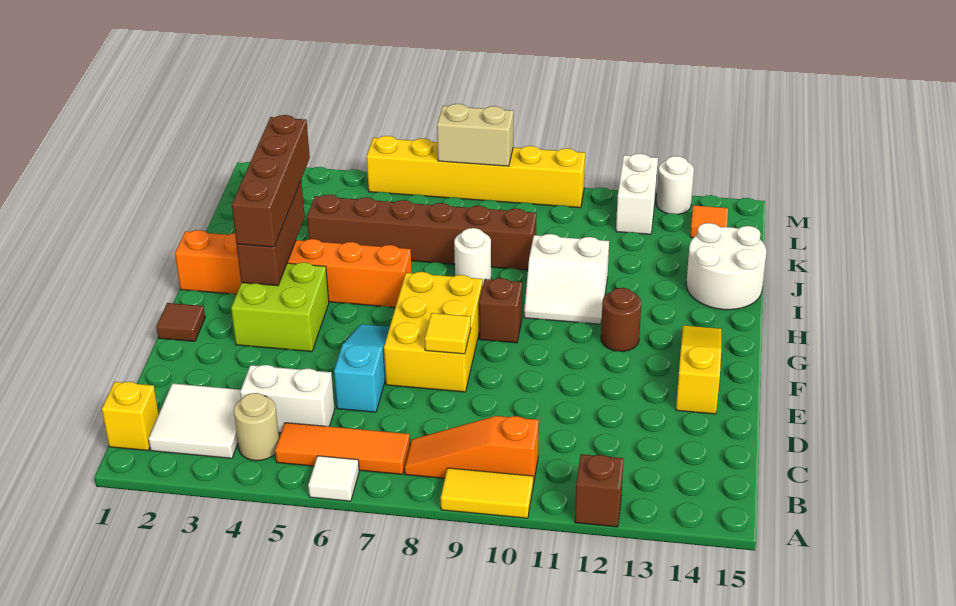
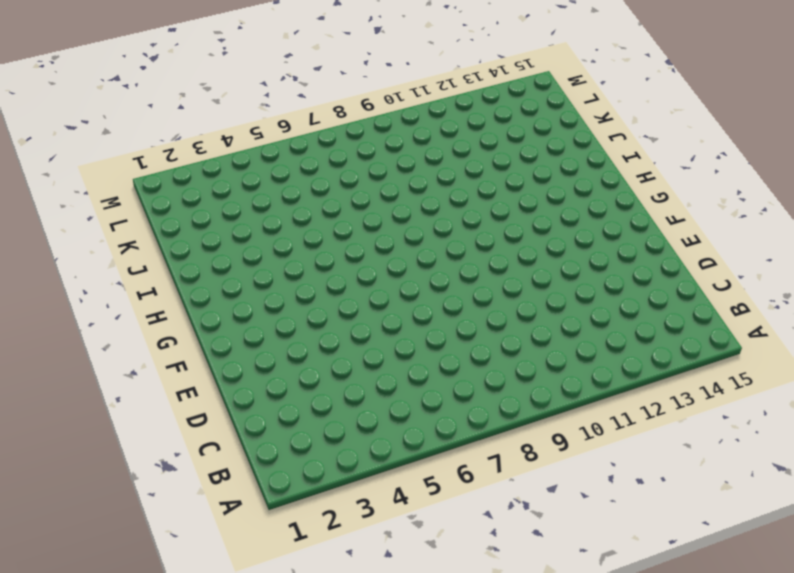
none -> white tile A6 level 1
none -> yellow tile A9:A10 level 1
none -> brown brick A12 level 1

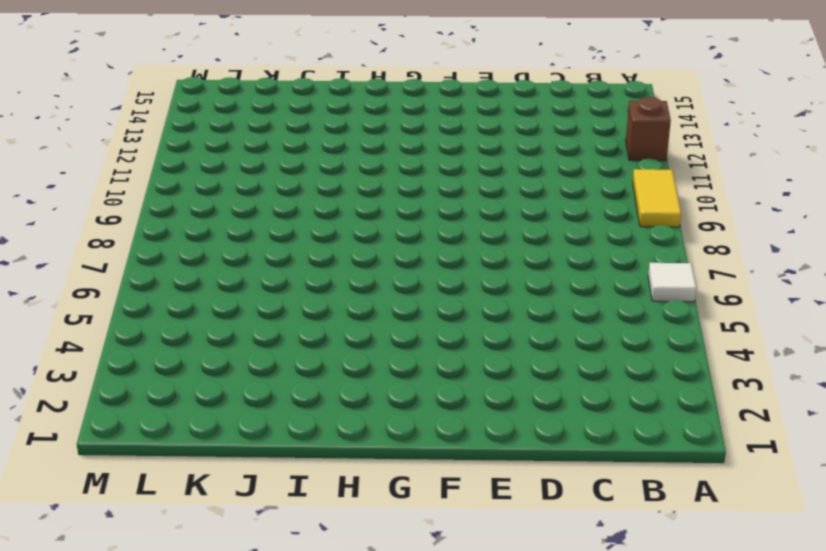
none -> yellow brick B1 level 1
none -> white tile B2:C3 level 1
none -> tan round brick B4 level 1

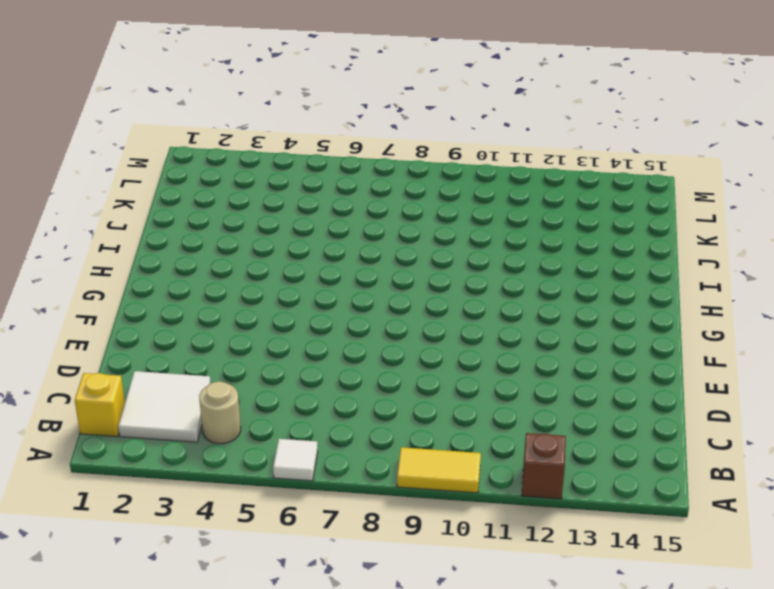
none -> orange tile B5:B7 level 1
none -> orange slope B8:B10 level 1 top 10
none -> white brick C4:C5 level 1

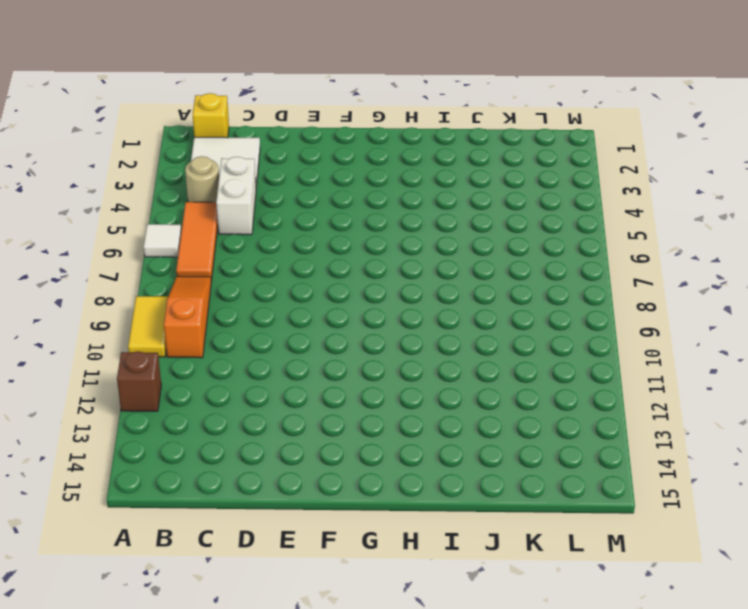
none -> cyan slope D6:F6 level 1 top D
none -> yellow brick E7:G8 level 1
none -> yellow slope E14:G14 level 1 top E

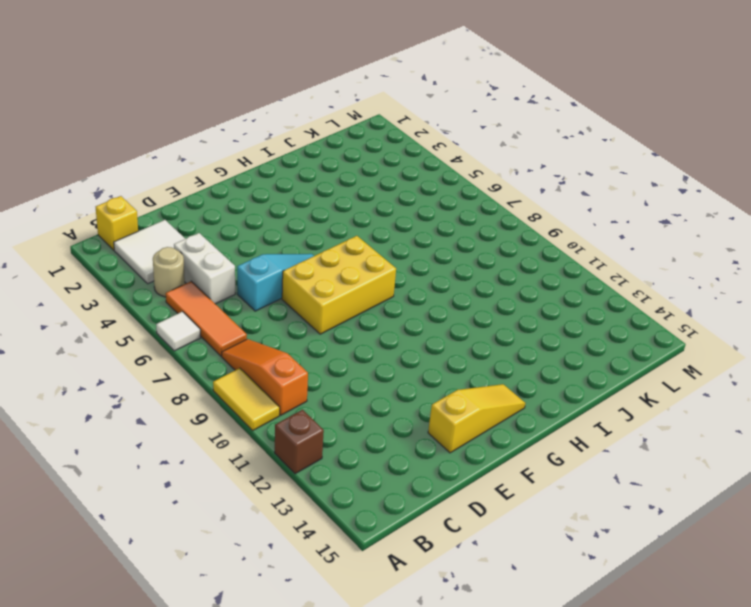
none -> brown tile F1 level 1
none -> lime brick F3:G4 level 1
none -> brown brick G9 level 1

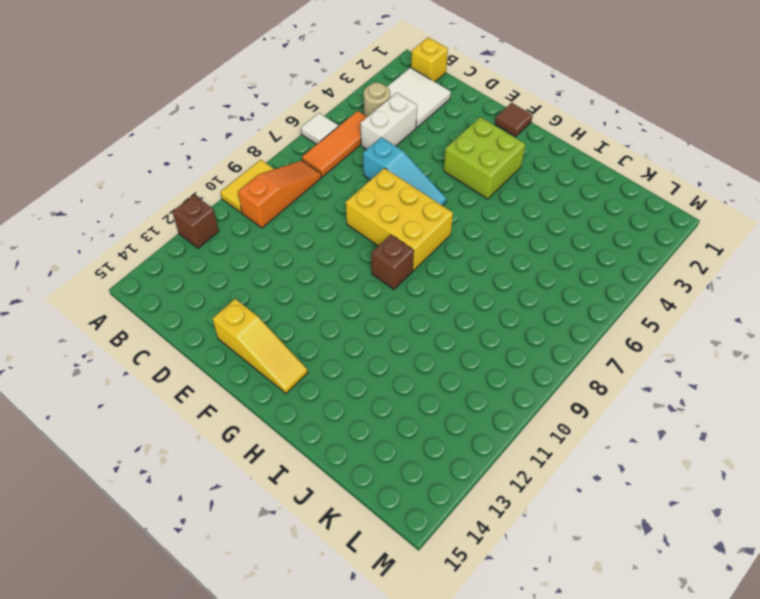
none -> brown round brick G12 level 1
none -> orange brick H1:H6 level 1
none -> white slope H10:I11 level 1 top I

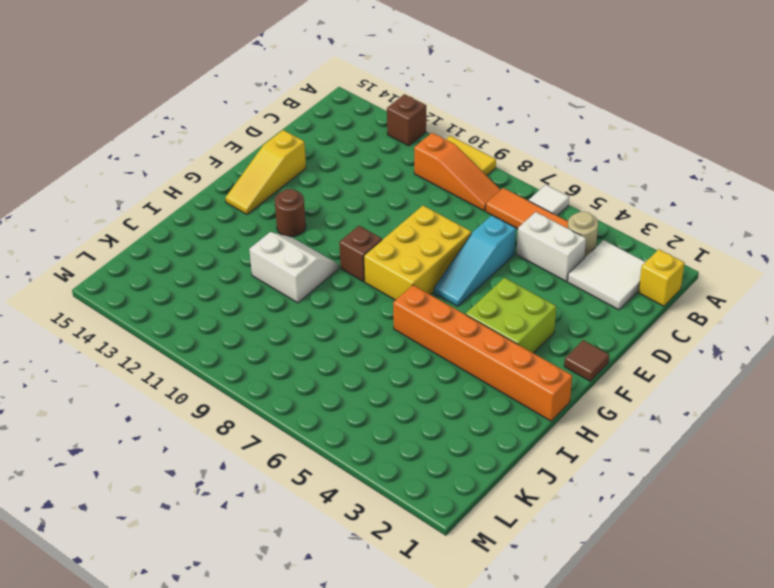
none -> white round brick I8 level 1
none -> white round brick I14:J15 level 1
none -> brown brick J4:J9 level 1

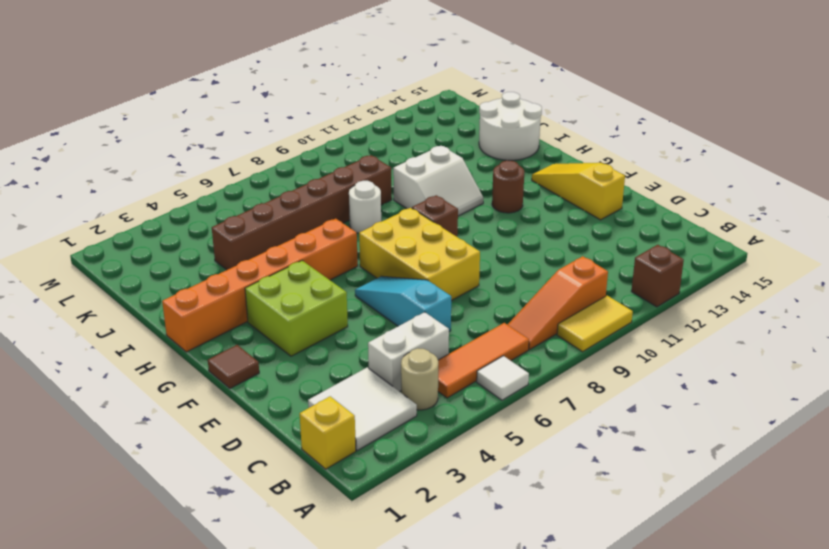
none -> white brick L12:M12 level 1
none -> orange tile L14 level 1
none -> yellow brick M5:M10 level 1

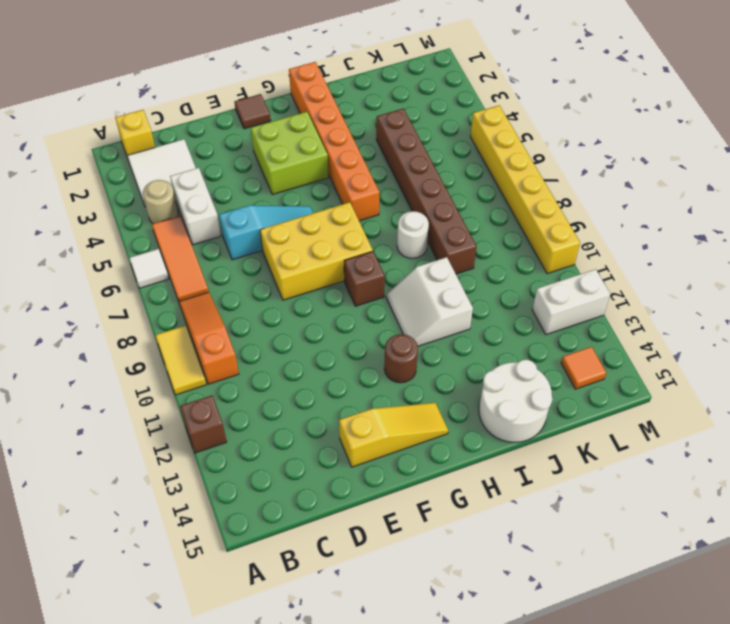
none -> white round brick M13 level 1
none -> yellow tile E8 level 2
none -> brown brick G3:I3 level 2

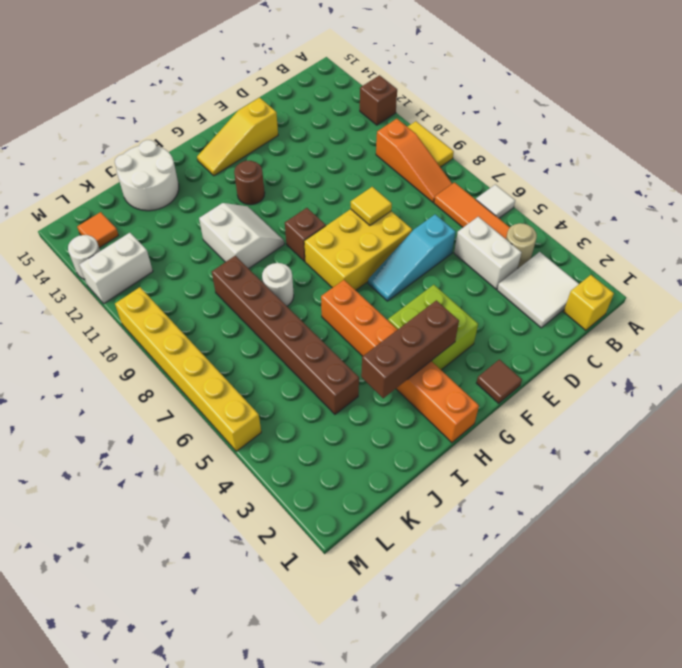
none -> tan brick M7:M8 level 2
none -> brown brick G3:J3 level 3

